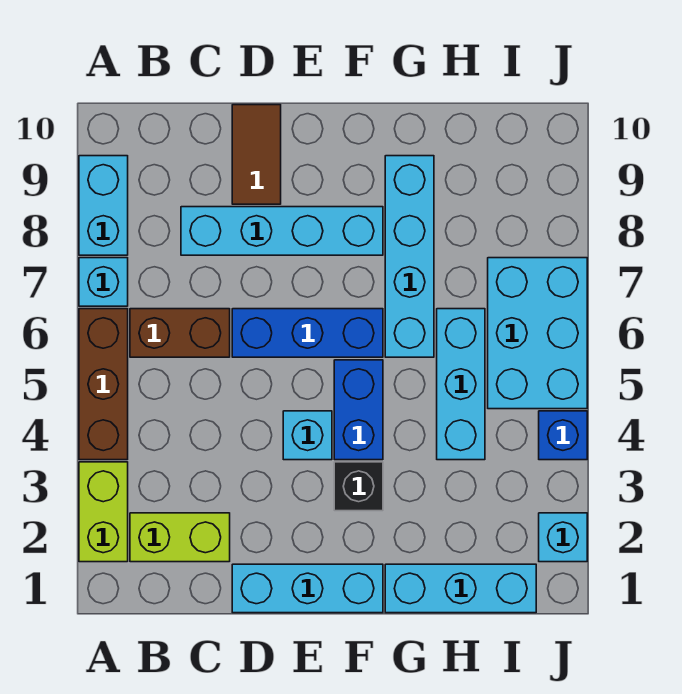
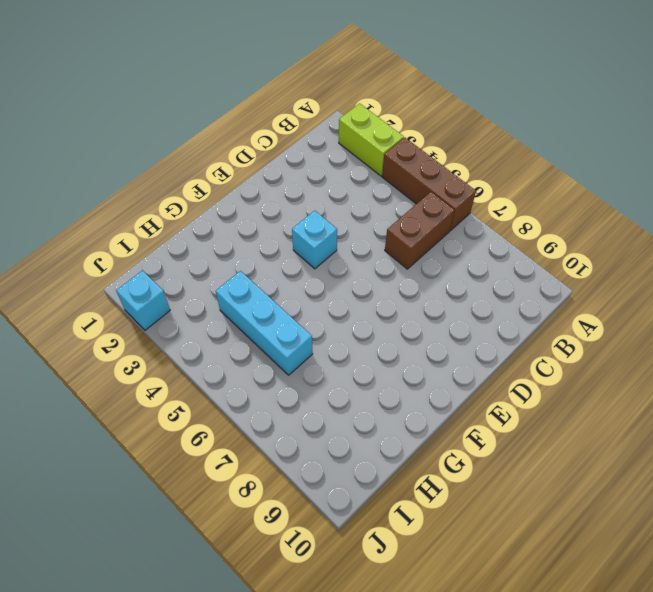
none -> cyan brick A7 level 1
none -> cyan brick A8:A9 level 1
none -> lime brick B2:C2 level 1

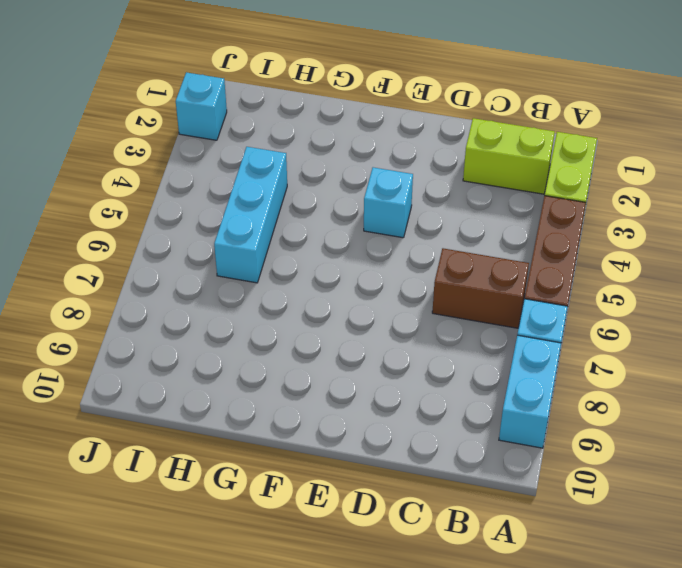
none -> cyan brick C8:F8 level 1
none -> cyan brick D1:F1 level 1
none -> blue brick D6:F6 level 1

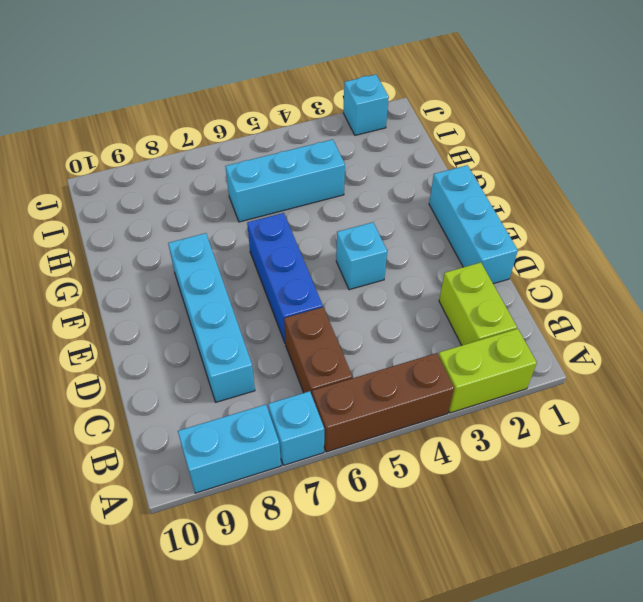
none -> brown tile D9:D10 level 1
none -> black brick F3 level 1
none -> blue brick F4:F5 level 1

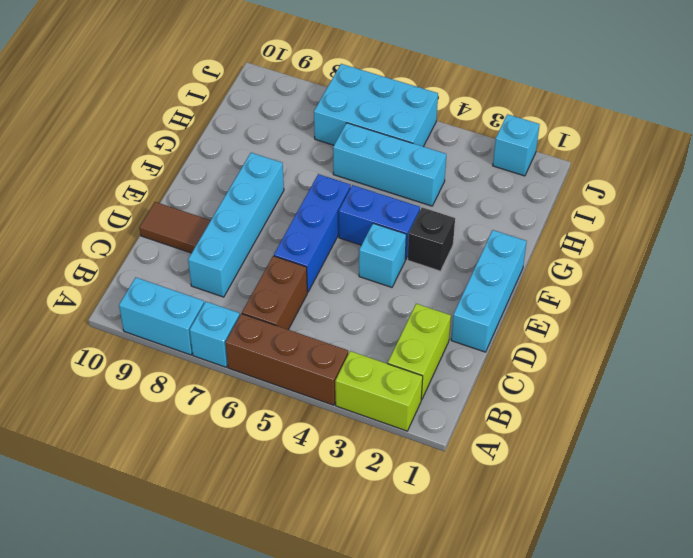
none -> cyan brick G1:I1 level 1
none -> cyan brick G6:G9 level 1
none -> blue brick J4 level 1

